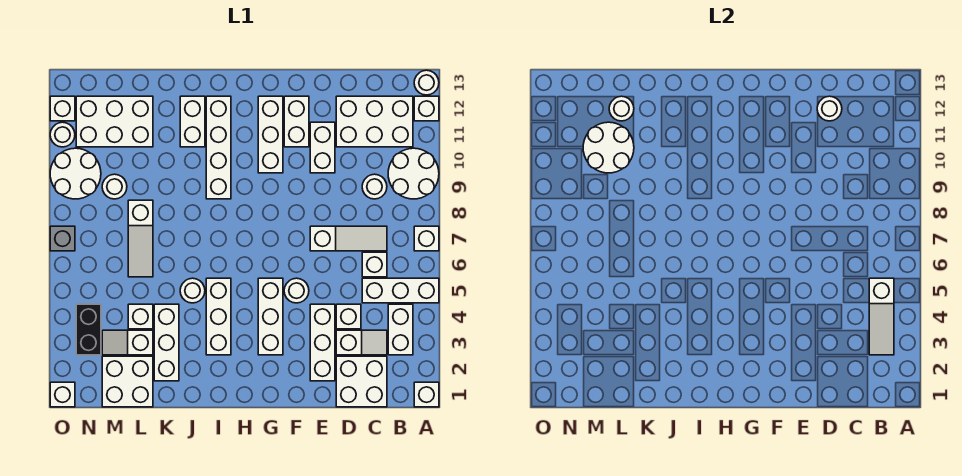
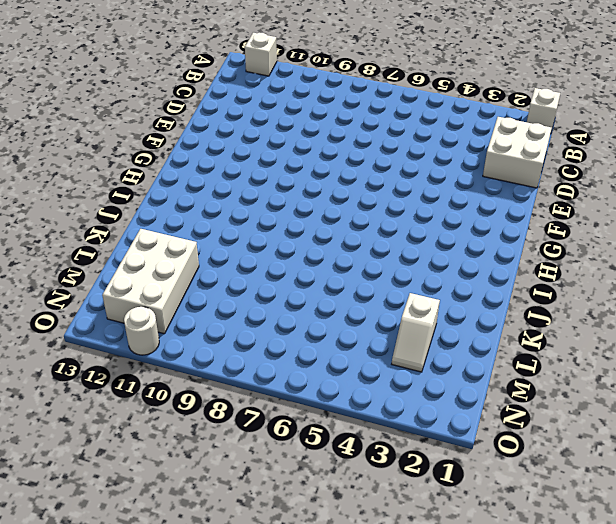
none -> white brick A5:C5 level 1
none -> white brick A7 level 1
none -> white round brick A9:B10 level 1
none -> white round brick A13 level 1

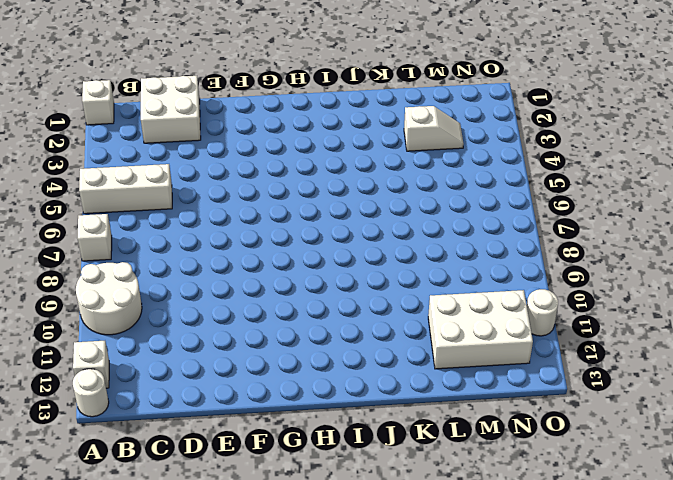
none -> white brick B3:B4 level 1
none -> white brick B11:D12 level 1
none -> white slope C3:D3 level 1 top D
none -> white brick C6 level 1

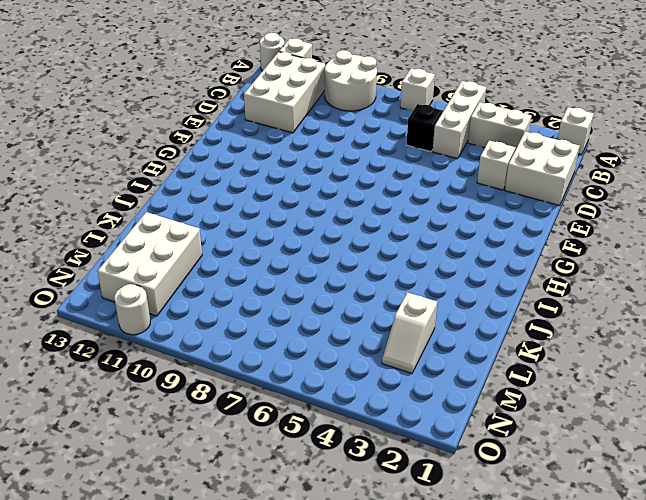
black brick C6 level 1 -> white brick C6 level 1
none -> white slope C7:E7 level 1 top E
none -> white round brick C9 level 1
none -> white brick D4 level 1
none -> white brick E2:E4 level 1

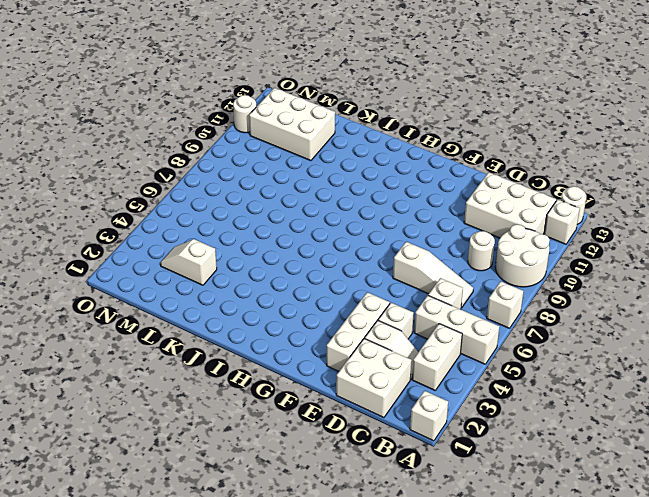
none -> white brick E10:E11 level 1
none -> white round brick F5 level 1
none -> white brick F11:F12 level 1
none -> white brick G3:G5 level 1

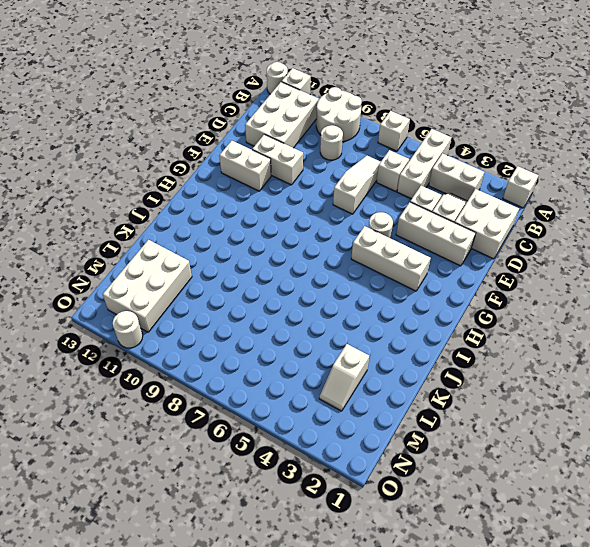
none -> white brick G10:G12 level 1
none -> white brick I3:I5 level 1
none -> white brick I9:I12 level 1
none -> white round brick J5 level 1

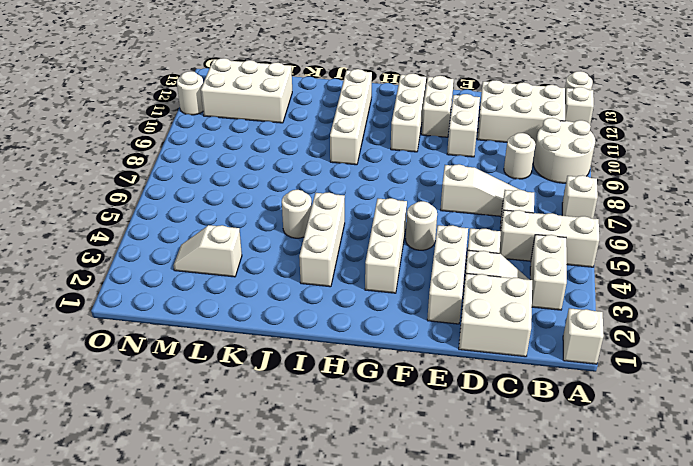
none -> white brick J11:J12 level 1
none -> white brick K2:K4 level 1
none -> white brick L1:M2 level 1
none -> white brick L4 level 1

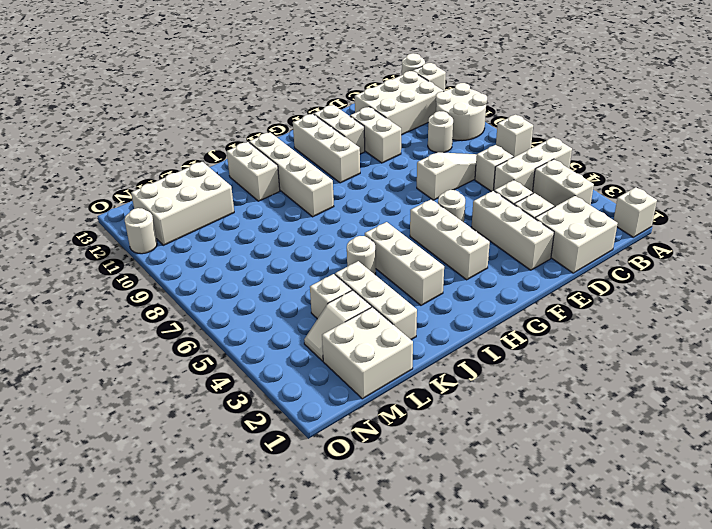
none -> white slope L6:L8 level 1 top 8
none -> white round brick M9 level 1
none -> black brick N3:N4 level 1
none -> white round brick N9:O10 level 1

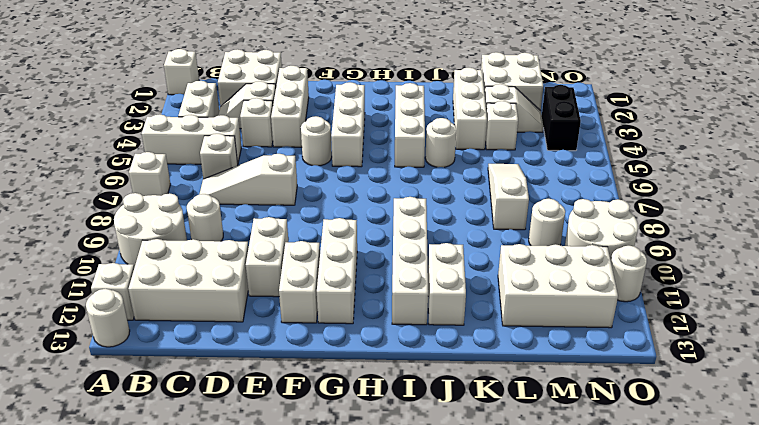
none -> white brick O1 level 1
none -> grey brick O7 level 1
none -> white brick O12 level 1
none -> white slope B3:B5 level 2 top 5

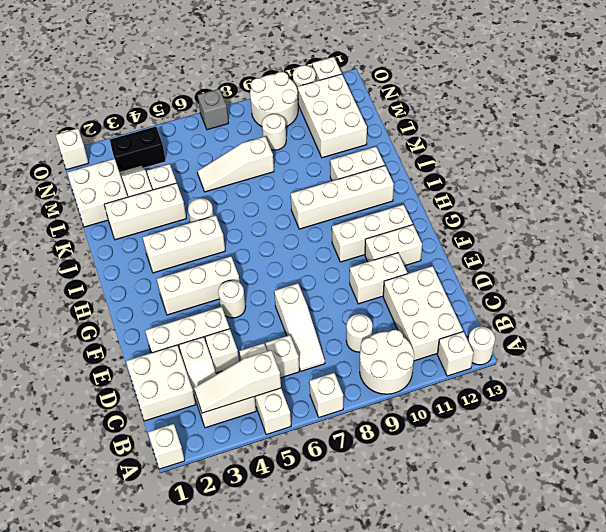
none -> white round brick D12 level 2
none -> white round brick L10:M11 level 2
none -> white round brick L12 level 2

